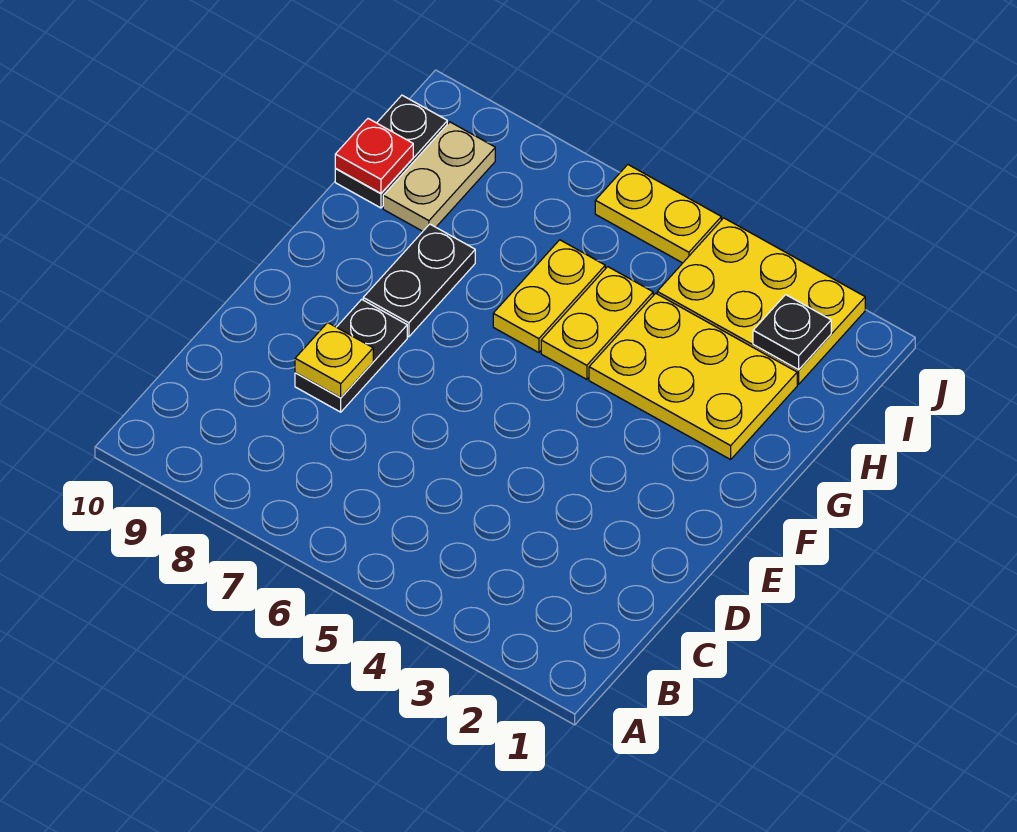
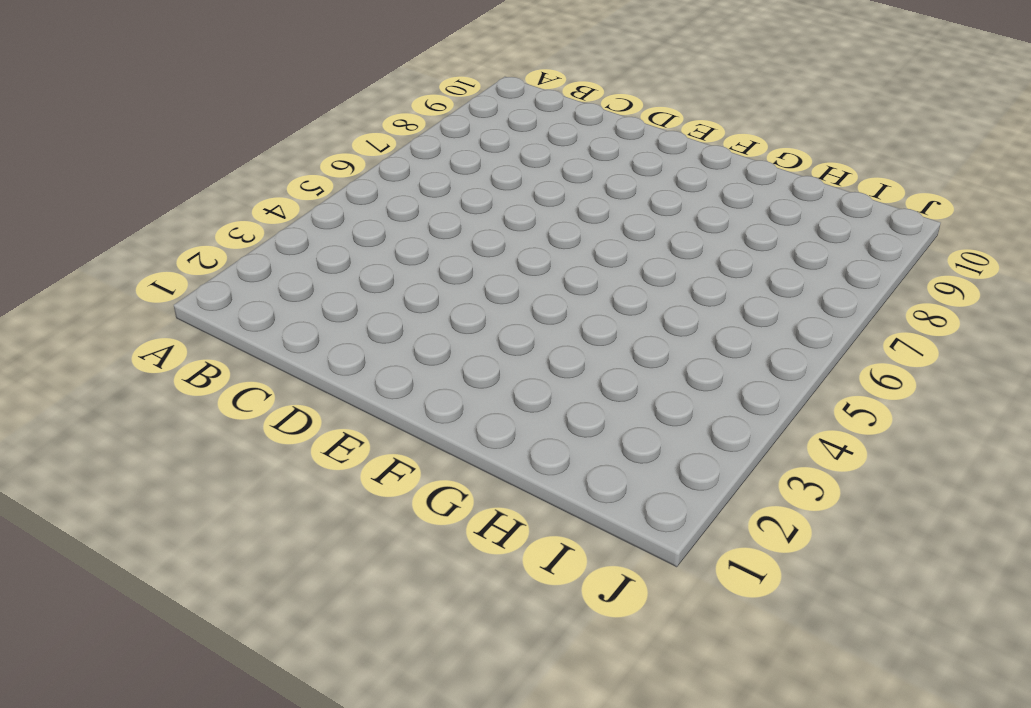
none -> black plate D8:E8 level 1
none -> black plate F8:G8 level 1
none -> yellow plate G2:H4 level 1

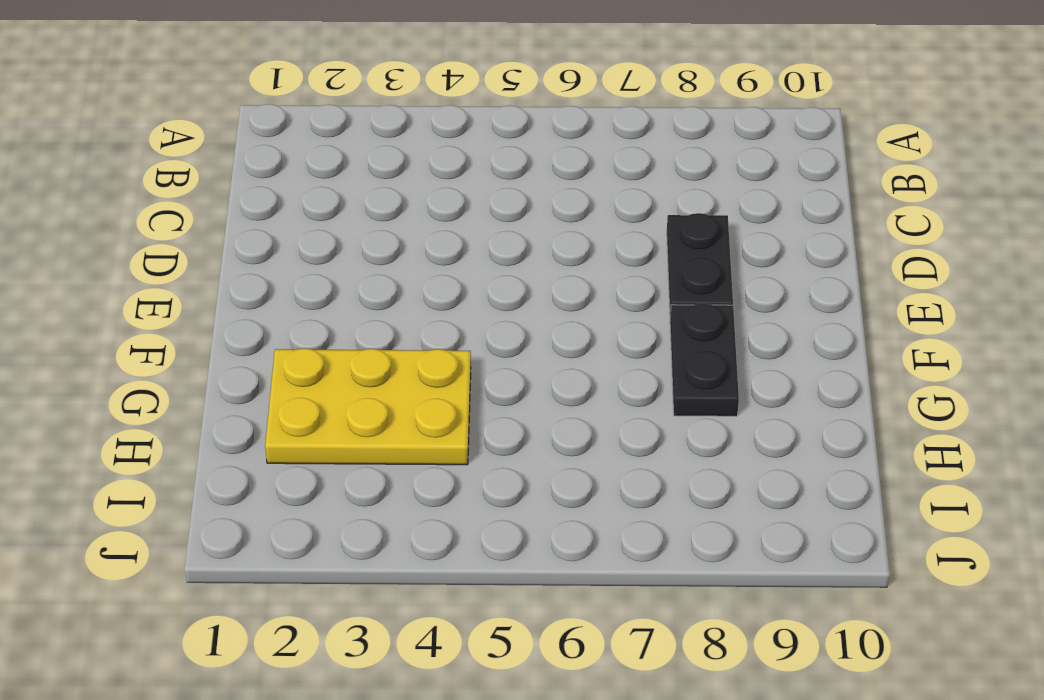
none -> yellow plate G5:H5 level 1
none -> yellow plate G6:H6 level 1
none -> tan plate H9:I9 level 1

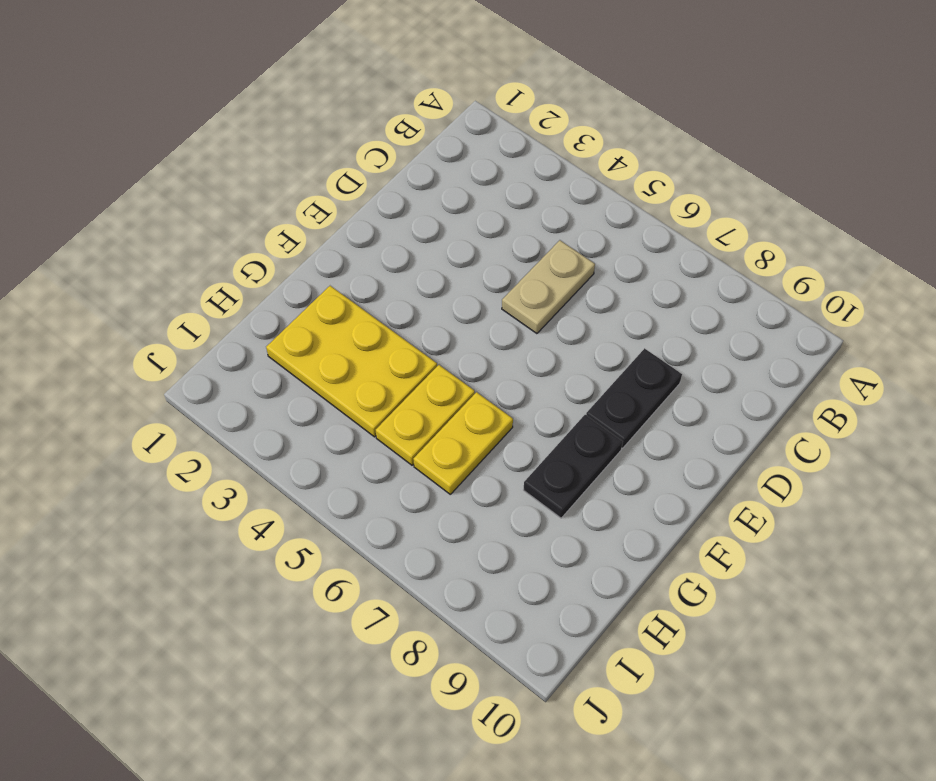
tan plate C5:D5 level 1 -> tan plate H9:I9 level 1
none -> black plate H10:I10 level 1
none -> yellow plate I2:J4 level 1
none -> yellow plate J5:J6 level 1

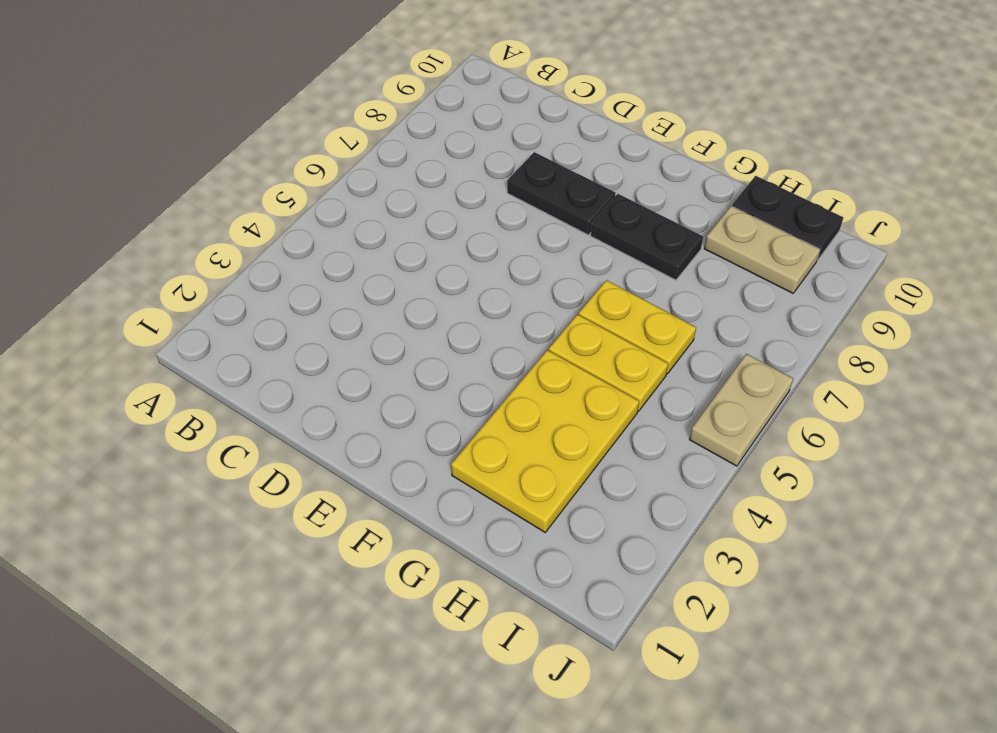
tan plate J5:J6 level 1 -> yellow plate J5:J6 level 1
none -> yellow plate I2:J4 level 1
none -> yellow plate D8 level 2
none -> red plate H10 level 2

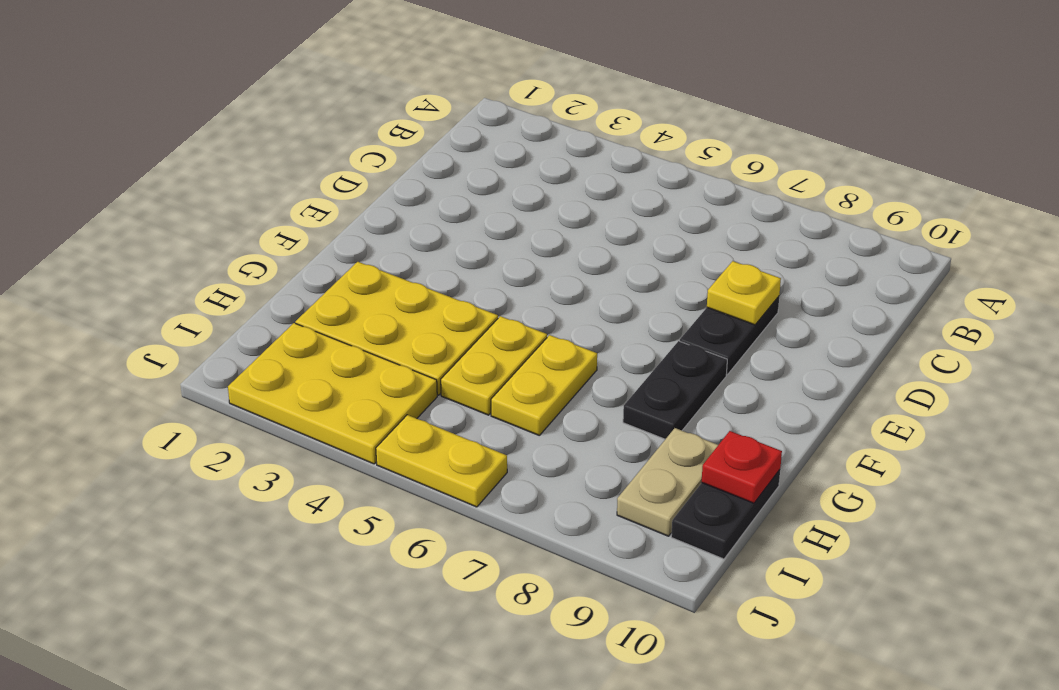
none -> black plate I2 level 2

